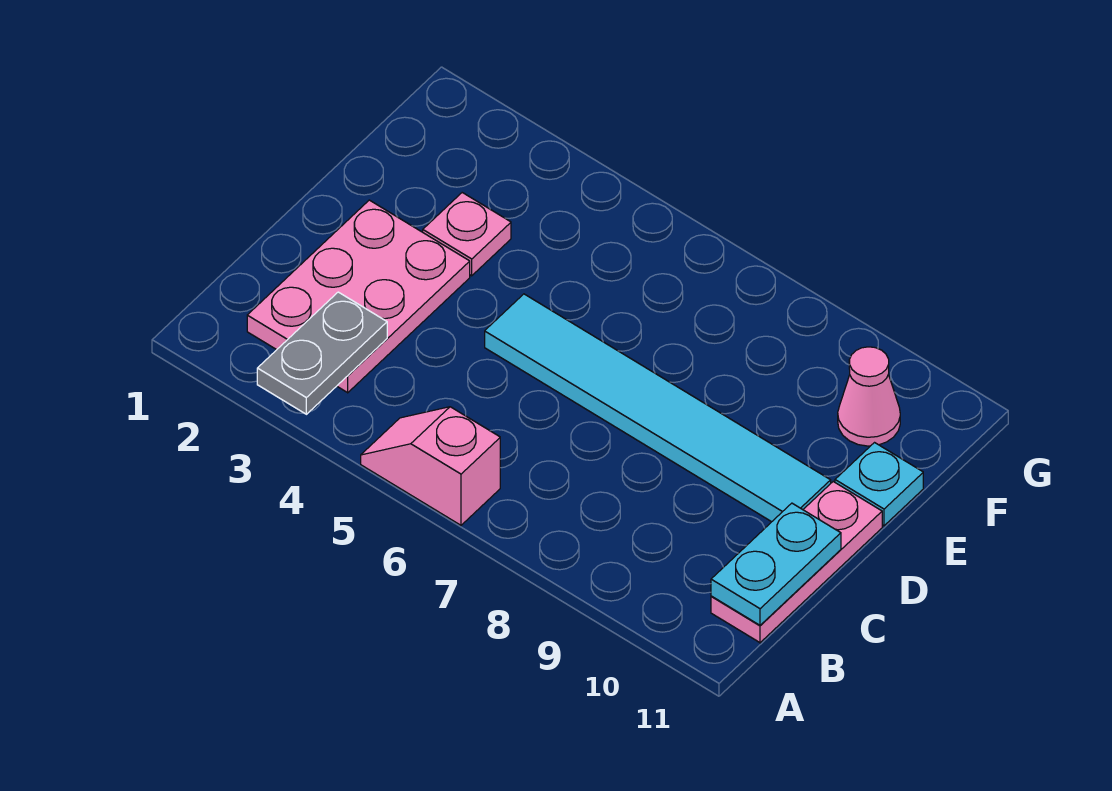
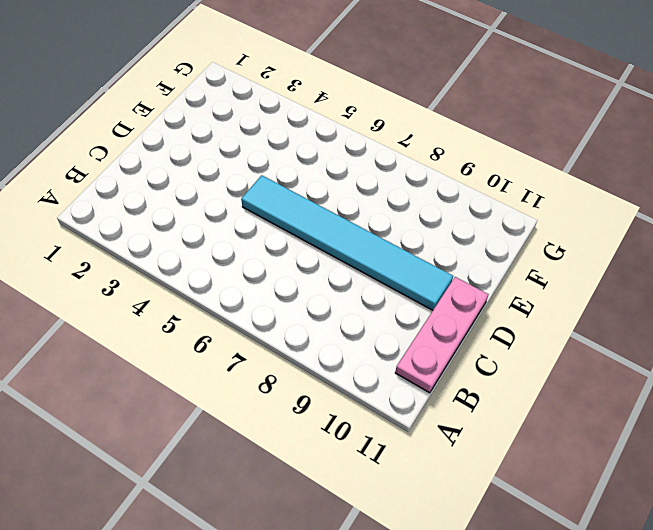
none -> pink slope A5:A6 level 1 top 6
none -> pink plate B2:D3 level 1

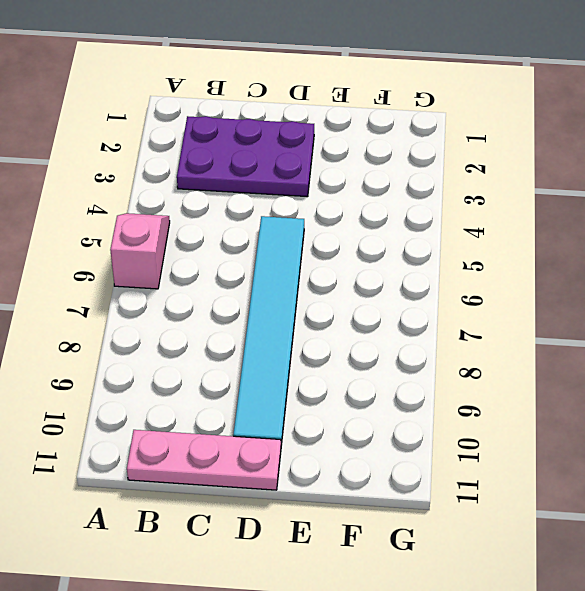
purple plate B2:D3 level 1 -> pink plate B2:D3 level 1
none -> pink plate E3 level 1
none -> cyan plate E11 level 1

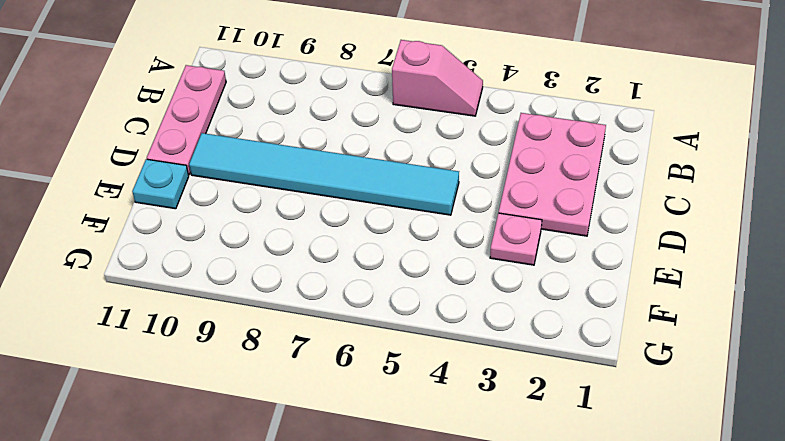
none -> pink cone F10 level 1
none -> grey plate A3:B3 level 2

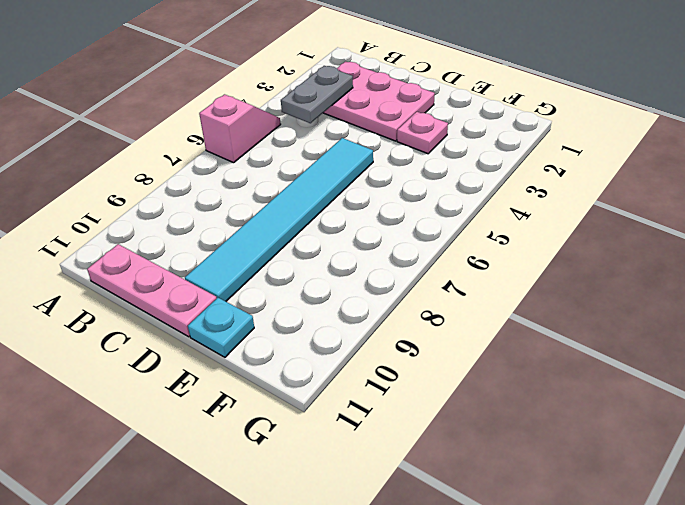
grey plate B3:B4 level 2 -> grey plate A3:B3 level 2
none -> pink cone F10 level 1
none -> cyan plate B11:C11 level 2

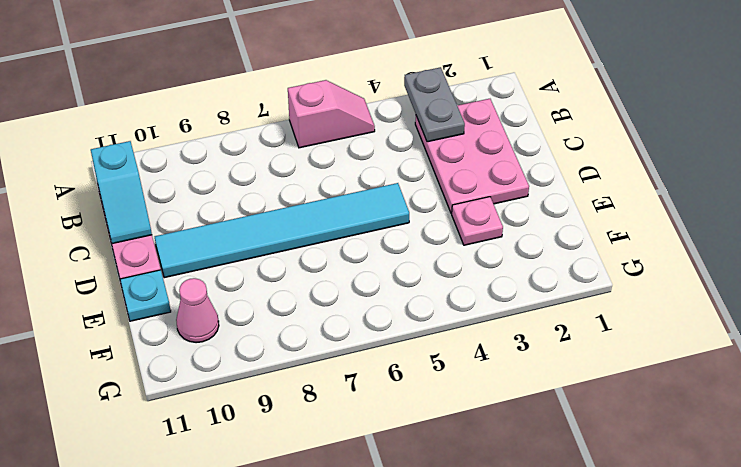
cyan slope B11:C11 level 2 top B -> cyan plate B11:C11 level 2

